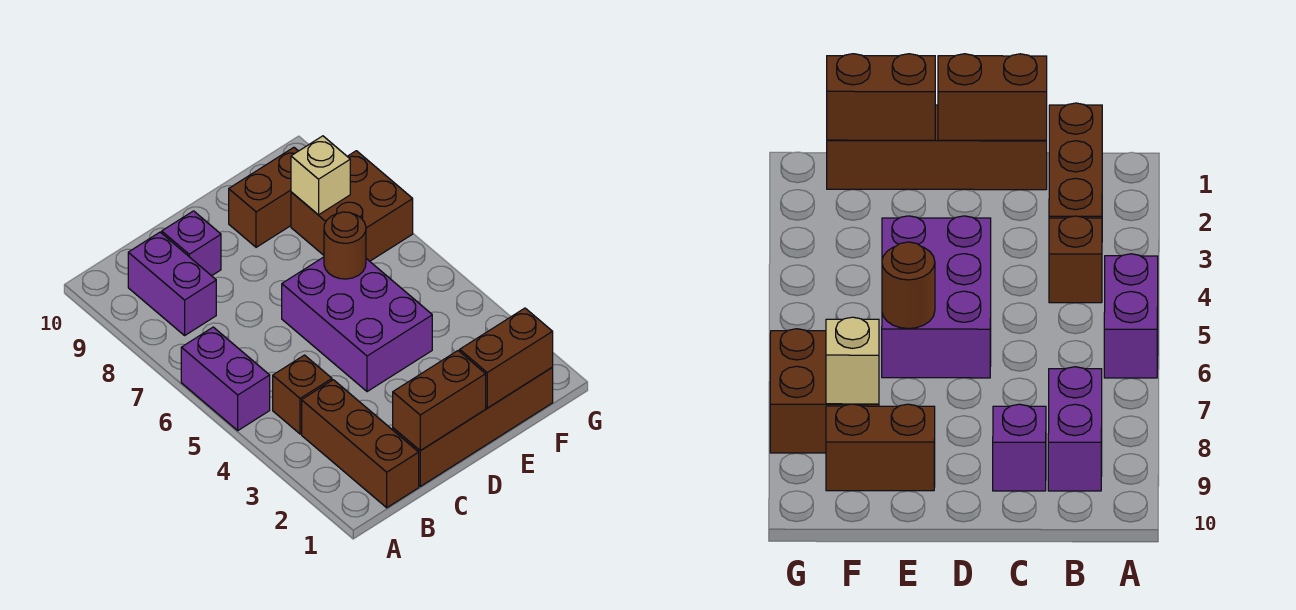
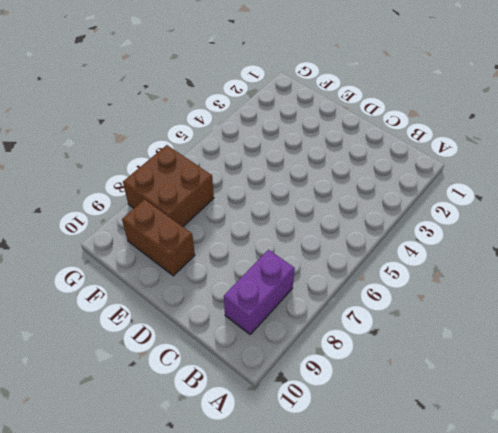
none -> purple brick A5:A6 level 1
none -> brown brick B1:B3 level 1
none -> brown brick B4 level 1

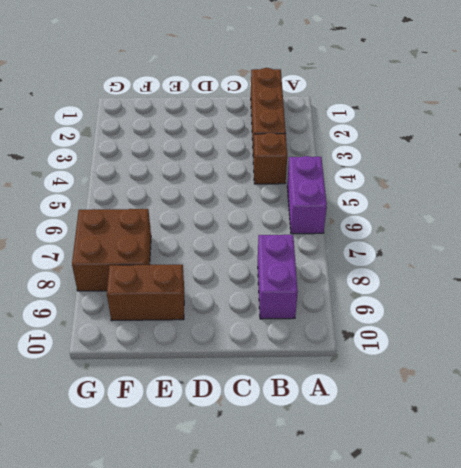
none -> brown brick C1:F1 level 1
none -> purple brick C9 level 1
none -> purple brick D4:E6 level 1

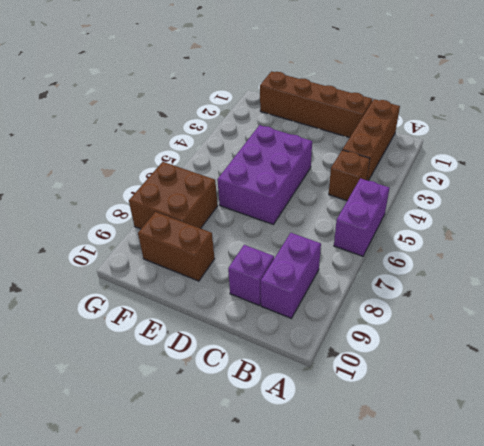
none -> brown brick C1:D1 level 2
none -> brown brick E1:F1 level 2
none -> brown round brick E6 level 2

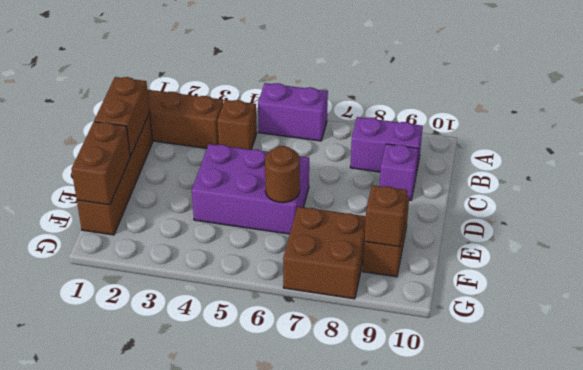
brown brick F9 level 2 -> none
none -> tan brick F8 level 2

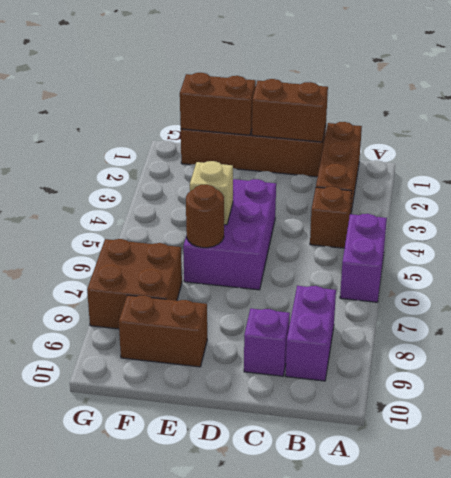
tan brick E5 level 2 -> tan brick F8 level 2

